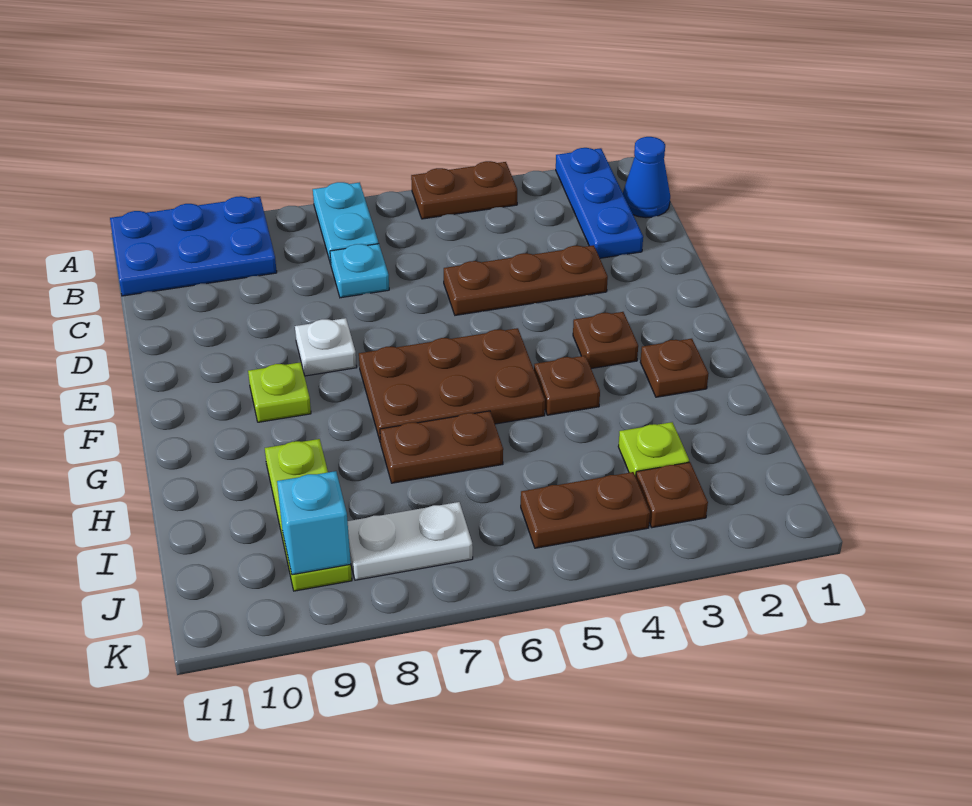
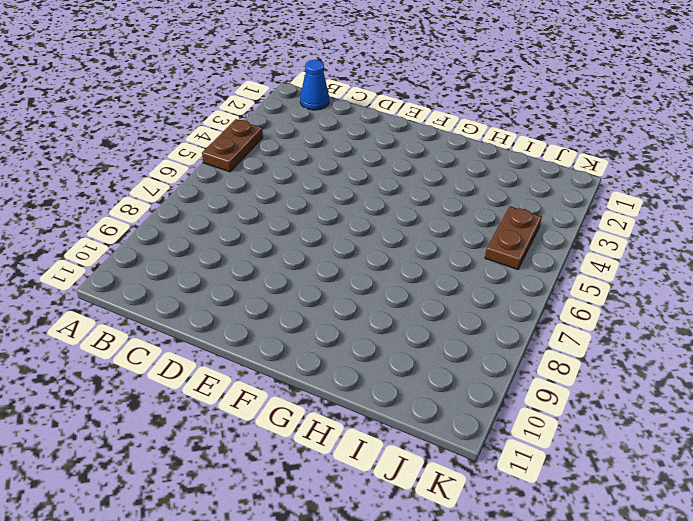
none -> blue plate A2:C2 level 1
none -> cyan plate A7:B7 level 1
none -> blue plate A9:B11 level 1

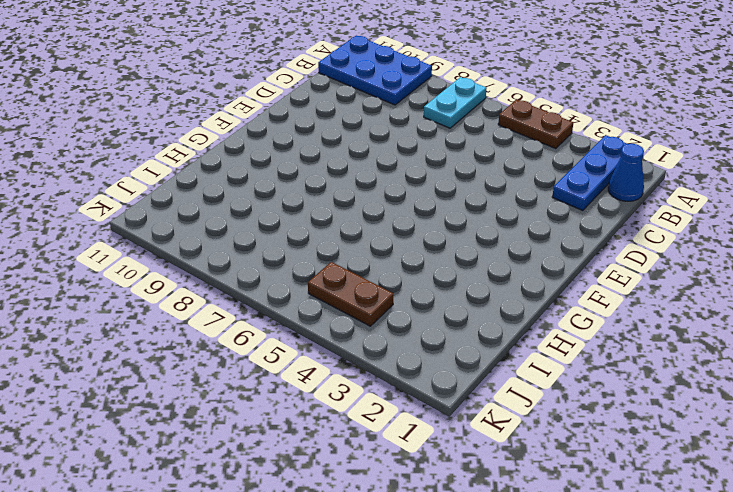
none -> cyan plate C7 level 1
none -> brown plate D3:D5 level 1
none -> white plate E8 level 1

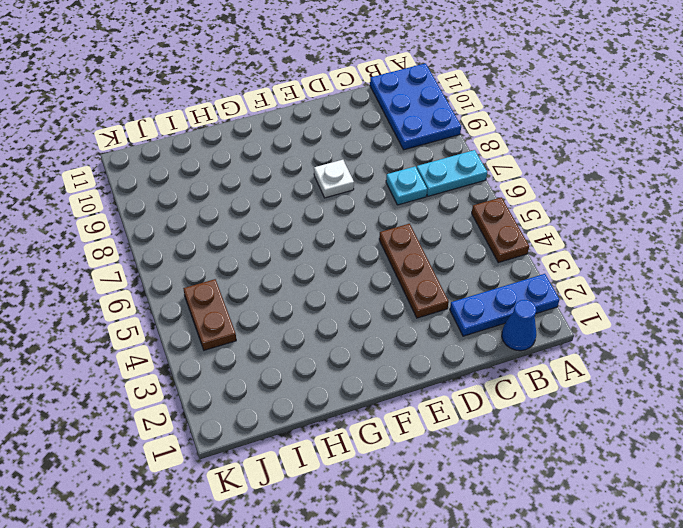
none -> brown plate F3 level 1
none -> brown plate F5:G7 level 1
none -> lime plate F9 level 1

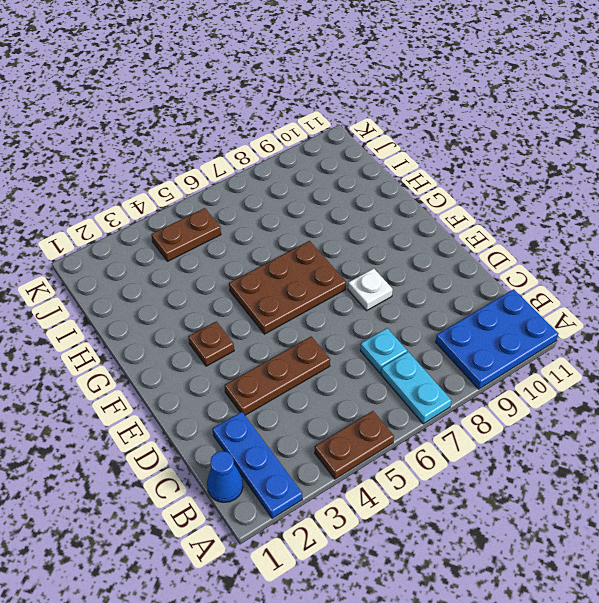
none -> lime plate F9 level 1
none -> brown plate G2 level 1
none -> brown plate G4 level 1

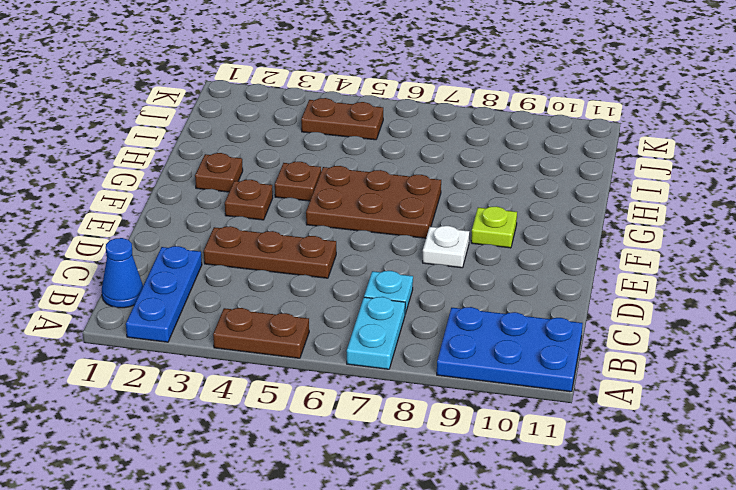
none -> brown plate H6:H7 level 1
none -> lime plate H9:J9 level 1
none -> lime plate I3 level 1

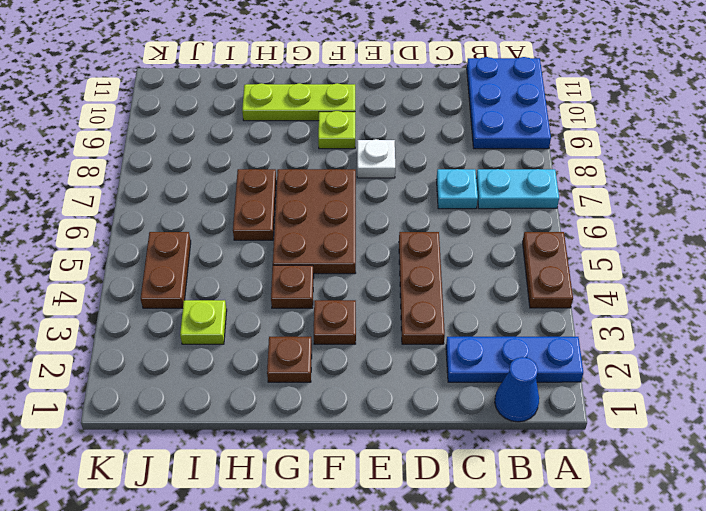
lime plate F10:H10 level 1 -> lime plate H9:J9 level 1
none -> brown plate J3 level 1
none -> white plate J7:J8 level 1
none -> cyan brick J9 level 2

